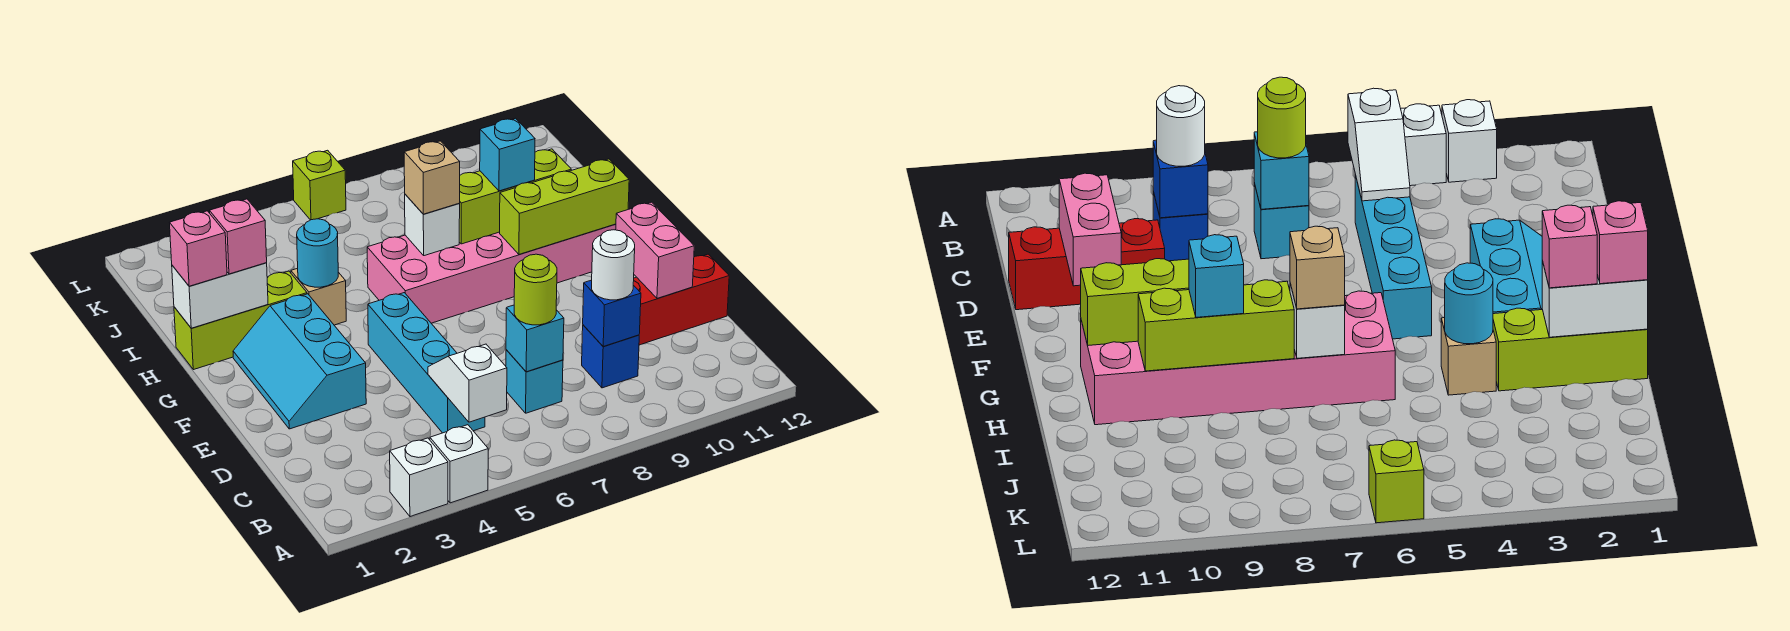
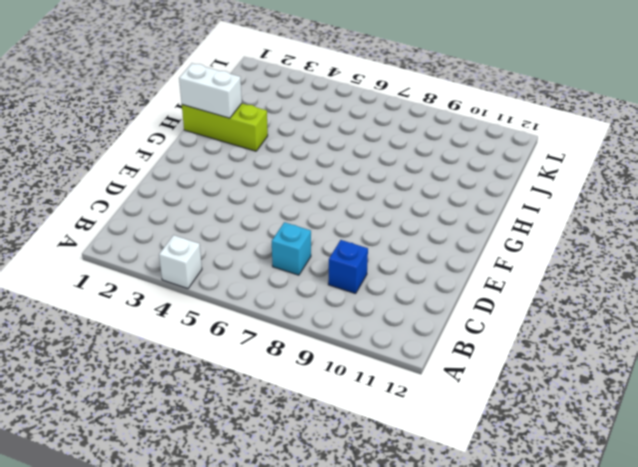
none -> white brick A3 level 1
none -> cyan brick C5:F5 level 1
none -> red brick D10:D12 level 1

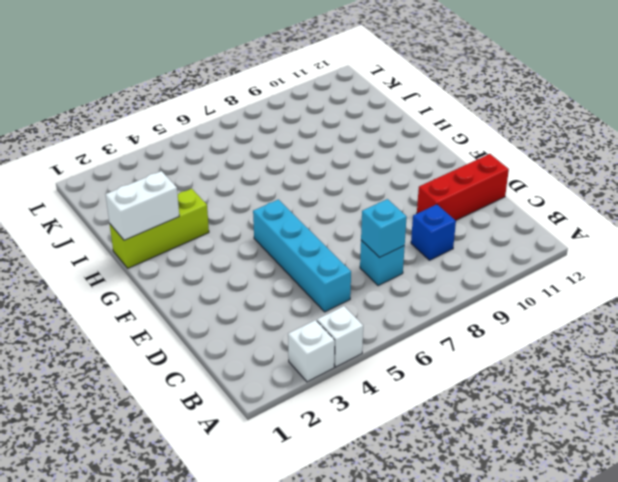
none -> cyan slope E2:G3 level 1 top 3
none -> pink brick G6:H11 level 1
none -> tan brick H4 level 1

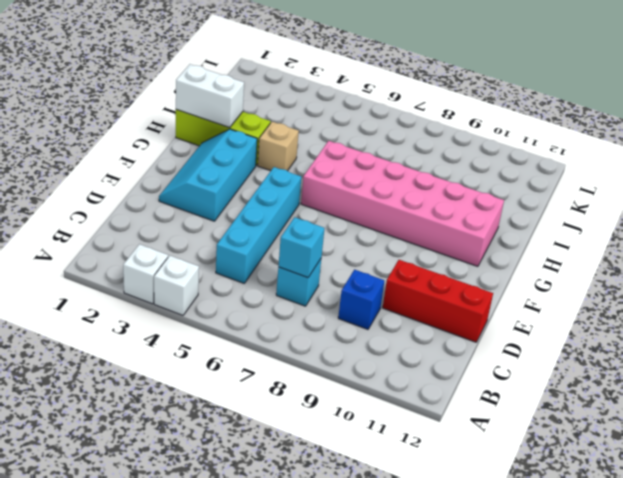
none -> lime brick L6 level 1
none -> white slope B5:C5 level 2 top B
none -> blue brick C9 level 2

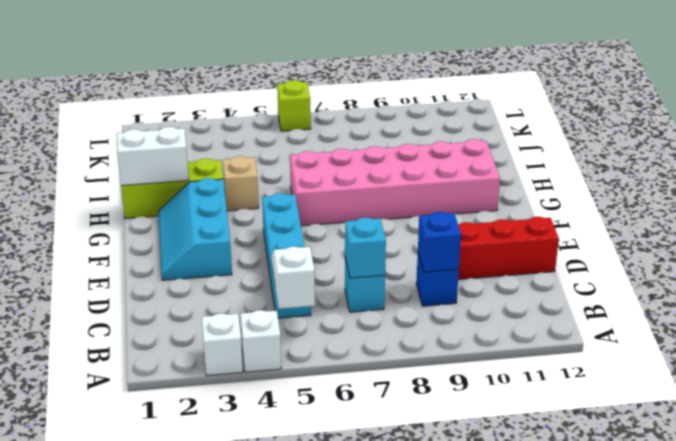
none -> pink brick D11:E11 level 2
none -> lime brick G9:G11 level 2
none -> cyan round brick H4 level 2

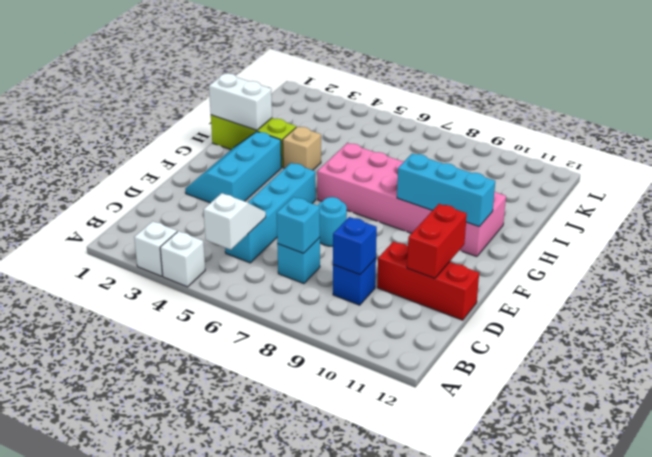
red brick D11:E11 level 2 -> pink brick D11:E11 level 2
cyan round brick E7 level 1 -> cyan round brick H4 level 2
cyan brick G9:G11 level 2 -> lime brick G9:G11 level 2
none -> lime brick L6 level 1
none -> white brick H7 level 2
none -> lime brick H8:H10 level 2

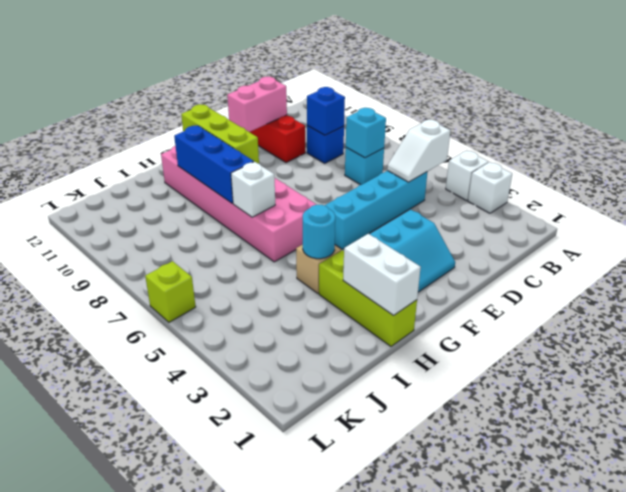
blue brick H8:H10 level 2 -> lime brick H8:H10 level 2
none -> lime round brick C7 level 3
none -> white round brick C9 level 3
none -> pink brick H1 level 3

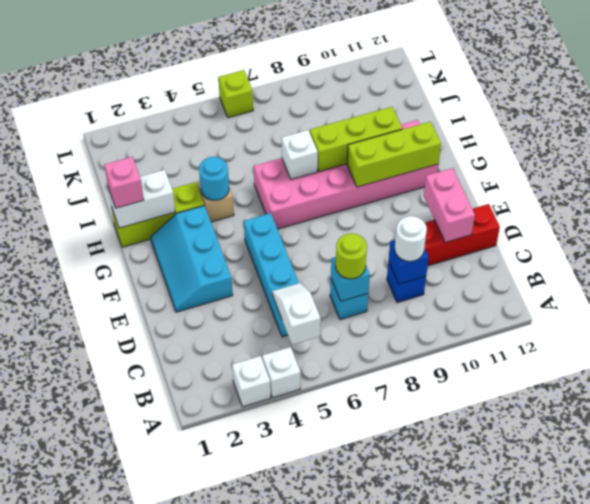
none -> pink brick H2 level 3
none -> tan brick H7 level 3
none -> cyan brick H9 level 3

